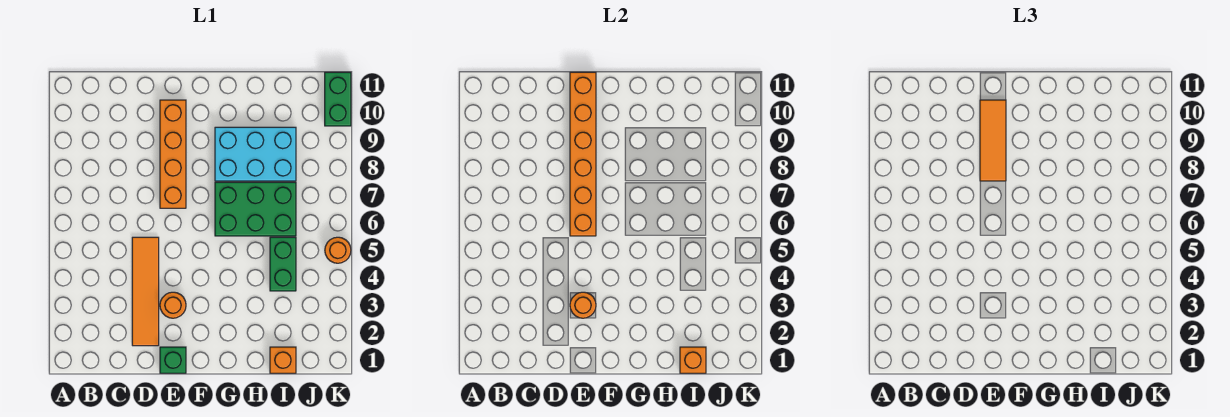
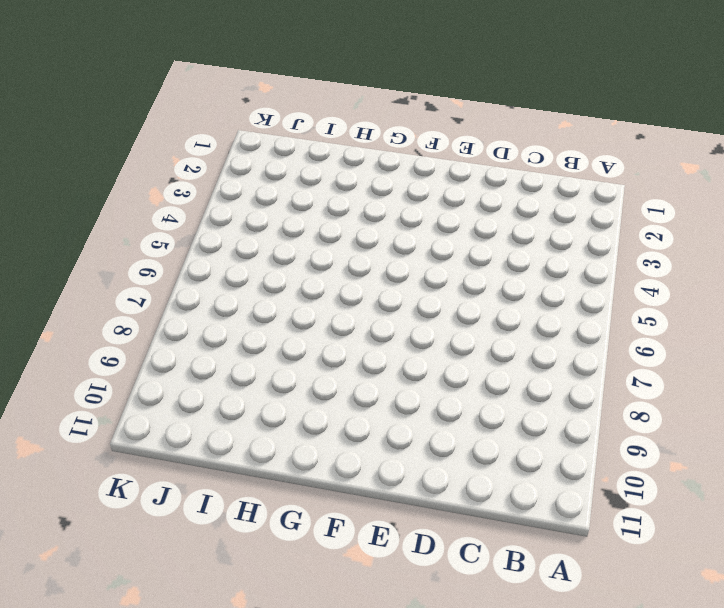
none -> orange tile D2:D5 level 1
none -> green brick E1 level 1
none -> orange round brick E3 level 1

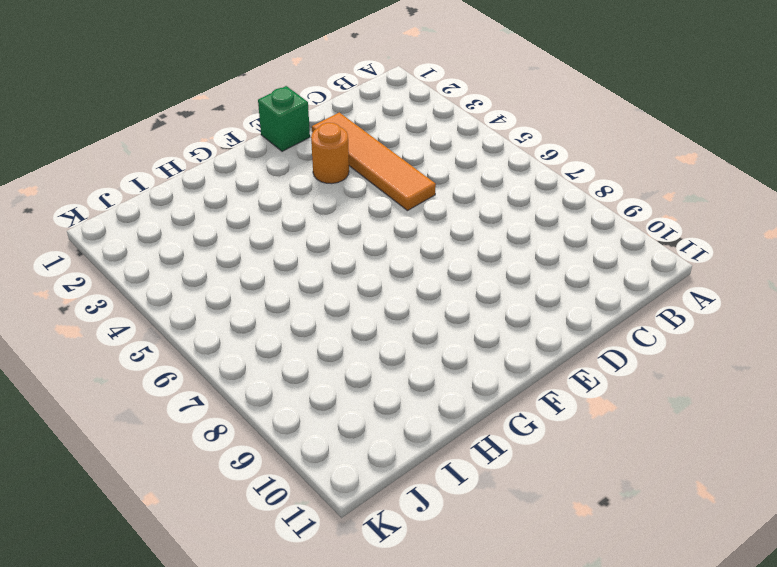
none -> orange brick E7:E10 level 1
none -> green brick G6:I7 level 1
none -> cyan brick G8:I9 level 1

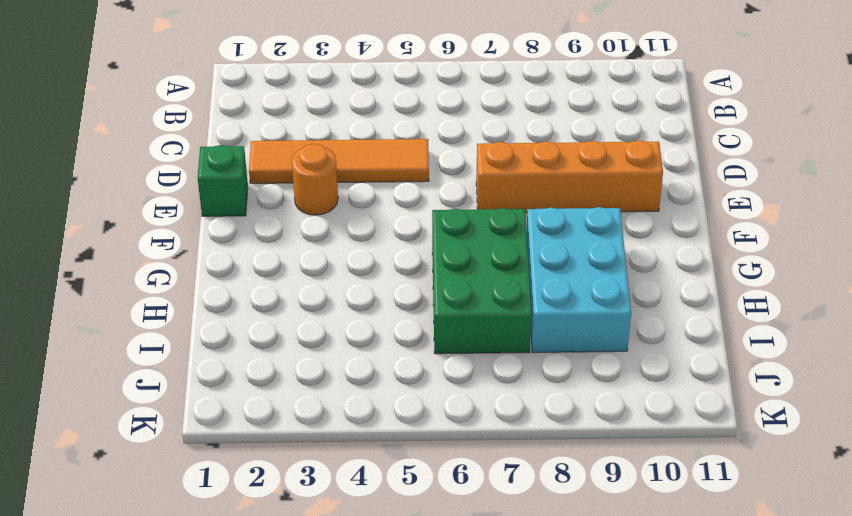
none -> orange brick I1 level 1
none -> green brick I4:I5 level 1
none -> orange round brick K5 level 1

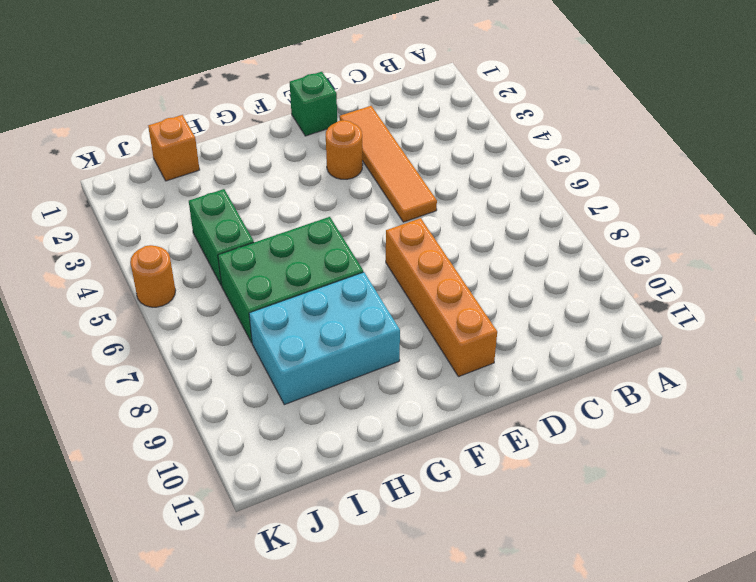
none -> green brick K10:K11 level 1
none -> orange round brick E3 level 2
none -> orange brick E6:E11 level 2

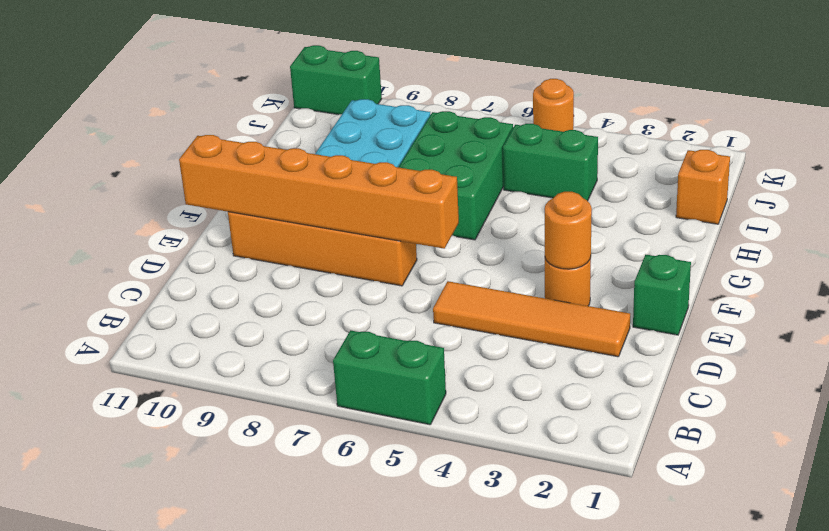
green brick A5:A6 level 1 -> none
none -> orange brick I1 level 2
none -> orange tile E8:E10 level 3

